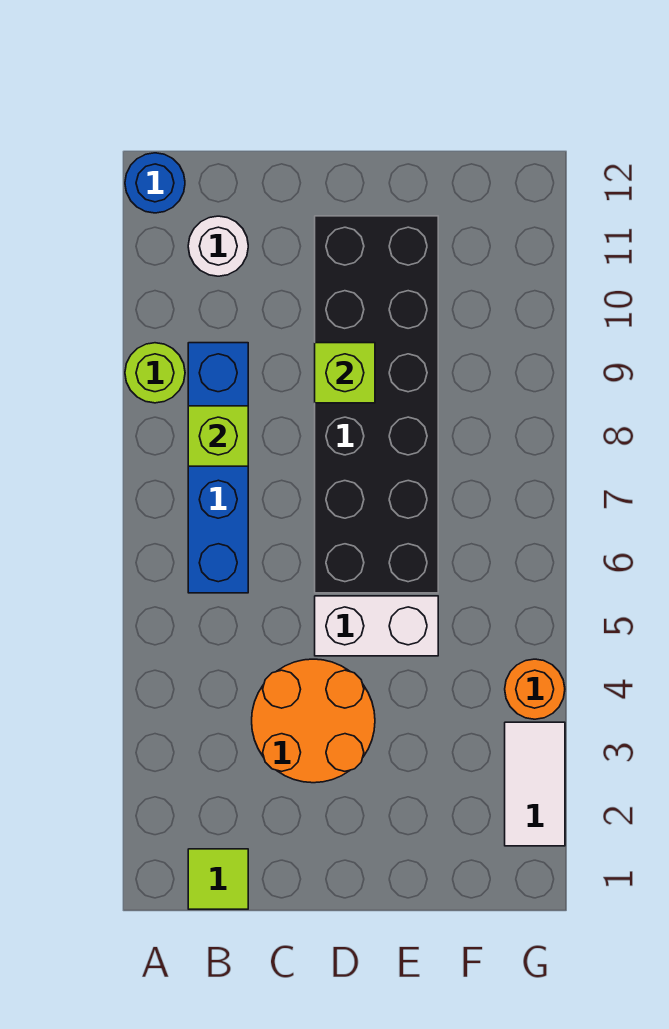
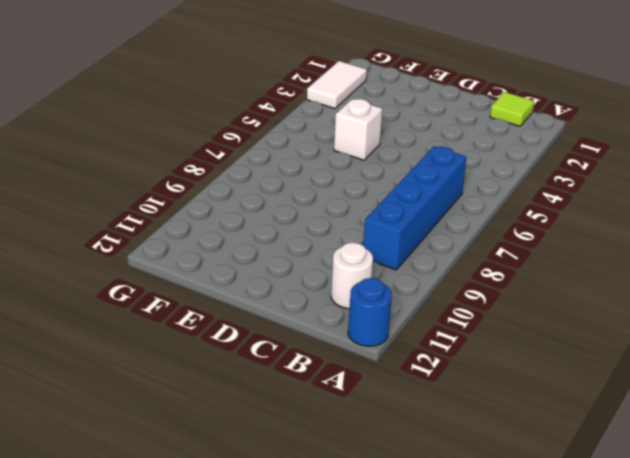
white brick E5 level 1 -> white brick D5:E5 level 1
none -> lime round brick A9 level 1
none -> orange round brick C3:D4 level 1
none -> black brick D6:E11 level 1

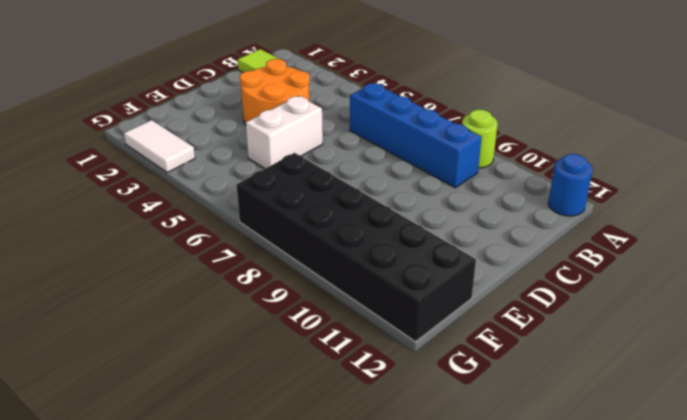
black brick F7:G12 level 1 -> black brick D6:E11 level 1
none -> white round brick B11 level 1
none -> orange round brick G4 level 1
none -> lime brick B8 level 2

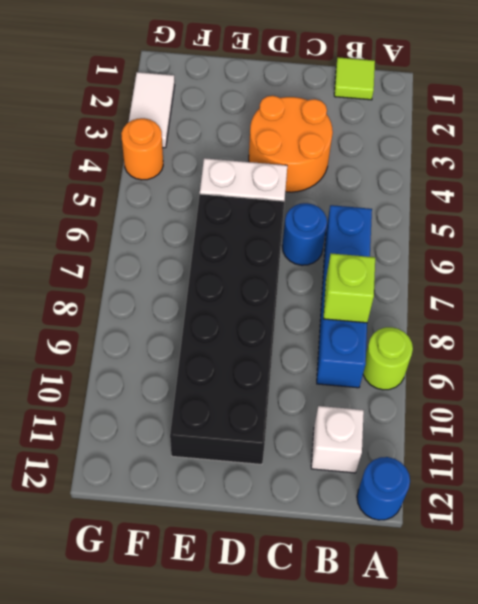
white brick B11 level 1 -> white round brick B11 level 1
blue round brick C6 level 1 -> none
none -> lime brick D9 level 2

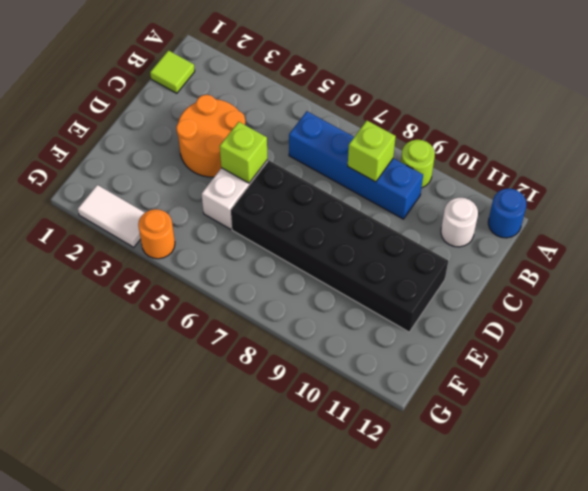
lime brick D5 level 2 -> lime brick D9 level 2

